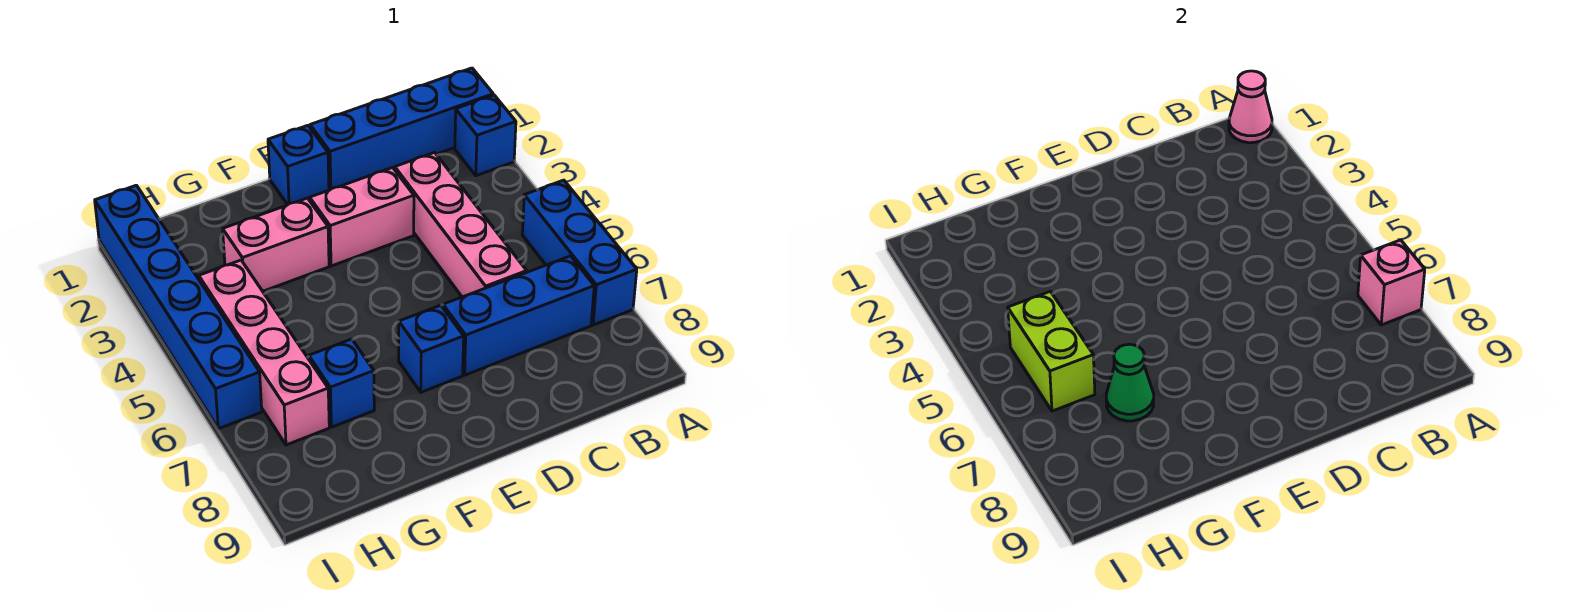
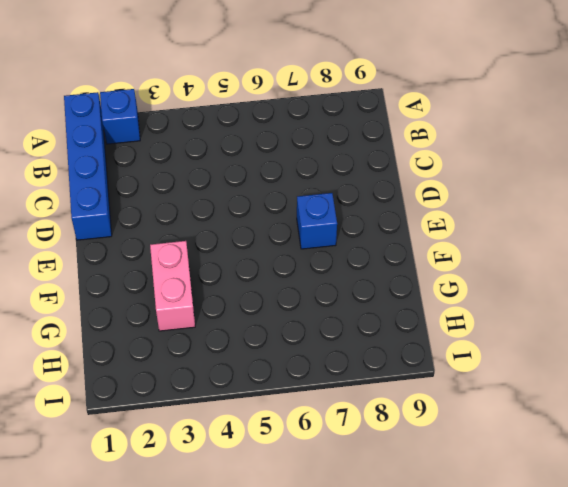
none -> blue brick A5:A7 level 1
none -> blue brick B7:D7 level 1
none -> pink brick C3:C6 level 1

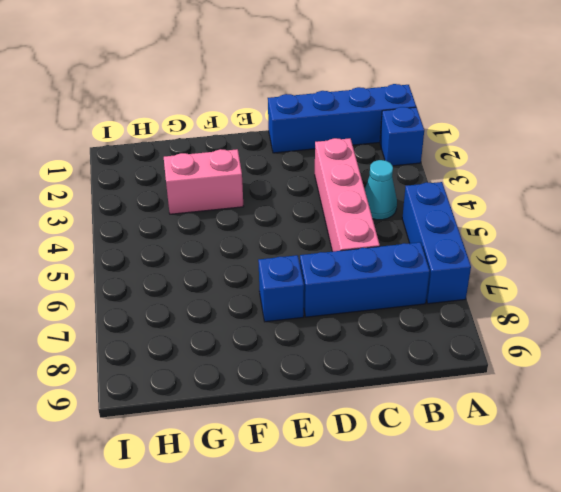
cyan cone B4 level 1 -> none
none -> pink brick D3:E3 level 1
none -> blue brick E1 level 1
none -> blue brick G7 level 1

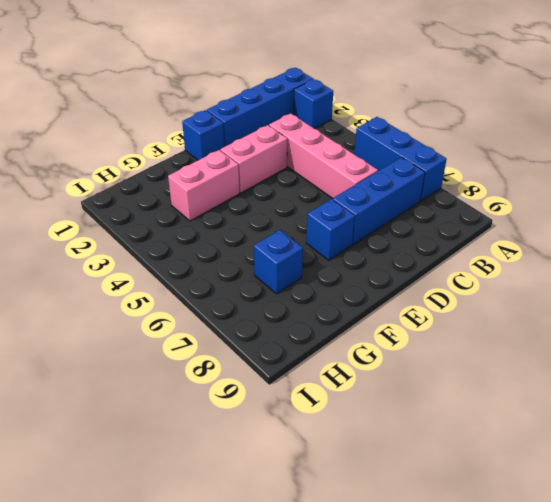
none -> pink brick H4:H7 level 1
none -> blue brick I1:I6 level 1
none -> pink cone A1 level 2

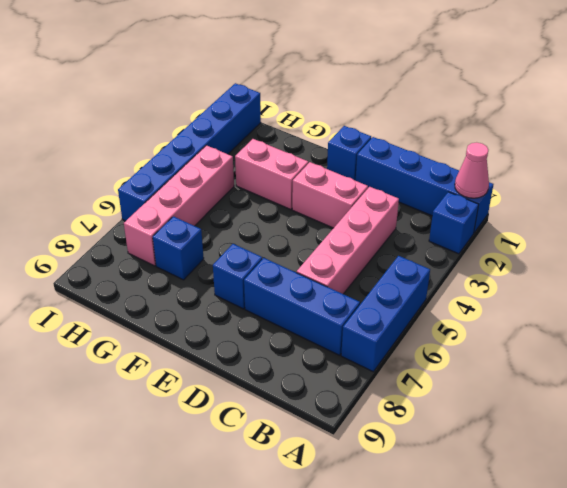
none -> pink brick A7 level 2
none -> green cone G7 level 2
none -> lime brick H5:H6 level 2

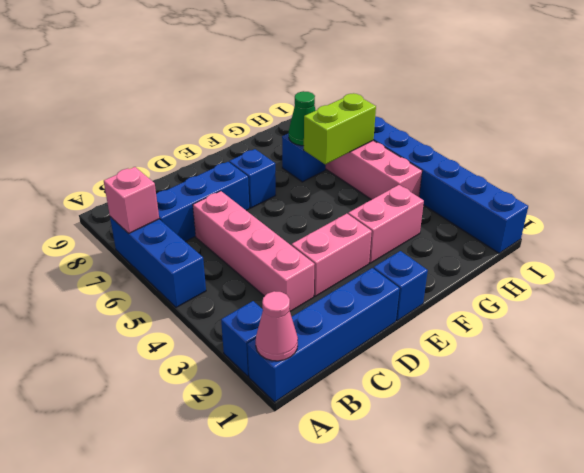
lime brick G6:H6 level 2 -> lime brick H5:H6 level 2

